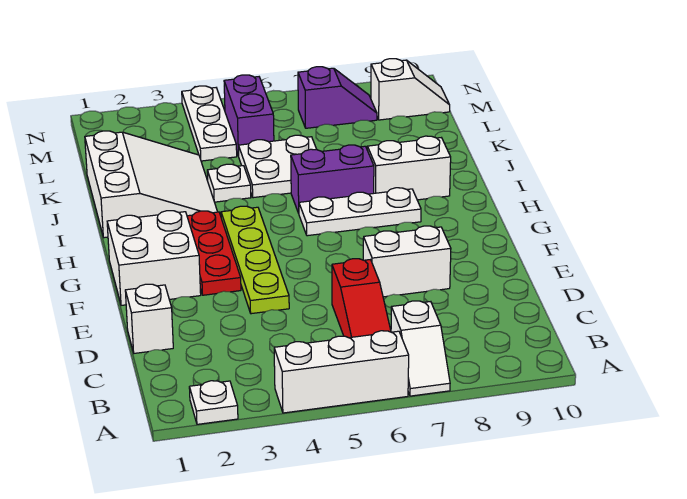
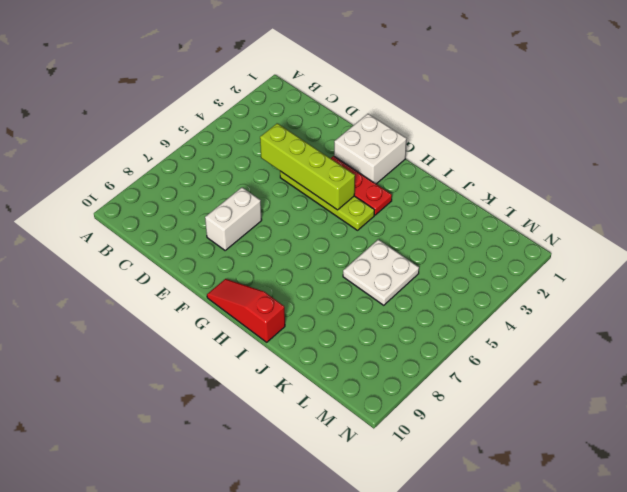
lime brick D4:G4 level 2 -> none
red slope G10:I10 level 1 top I -> red slope B6:D6 level 1 top D
none -> white plate A2 level 1
none -> white brick A4:A6 level 1
none -> white slope A7:B7 level 1 top B

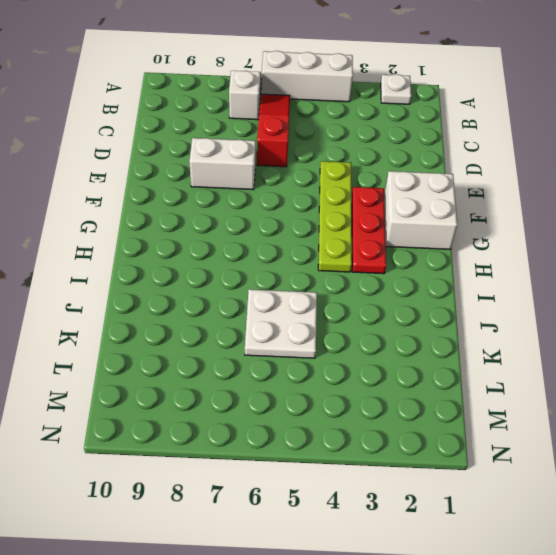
none -> white brick D1 level 1
none -> white plate H6:H8 level 1
none -> white slope I1:K3 level 1 top 1

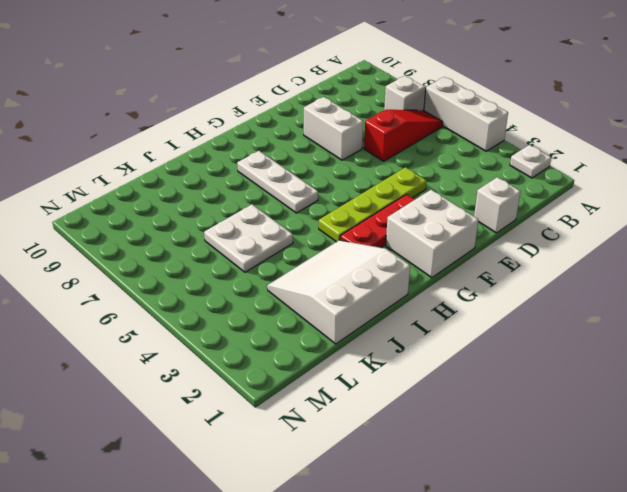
none -> purple brick I6:I7 level 1
none -> white brick I8:I9 level 1
none -> white plate J4 level 1

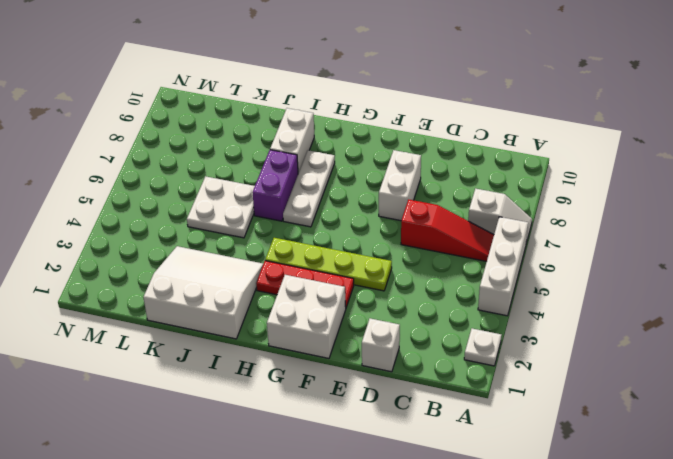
none -> white plate J4 level 1
none -> white plate L4:N4 level 1
none -> purple brick L5:M5 level 1

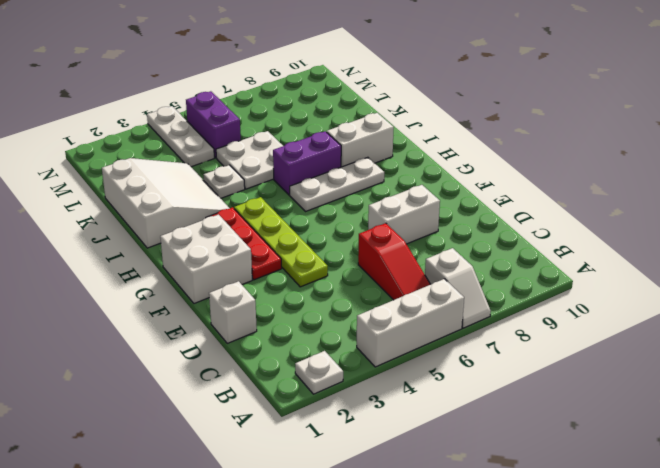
none -> purple slope M7:M8 level 1 top 7
none -> white slope M9:M10 level 1 top 9

